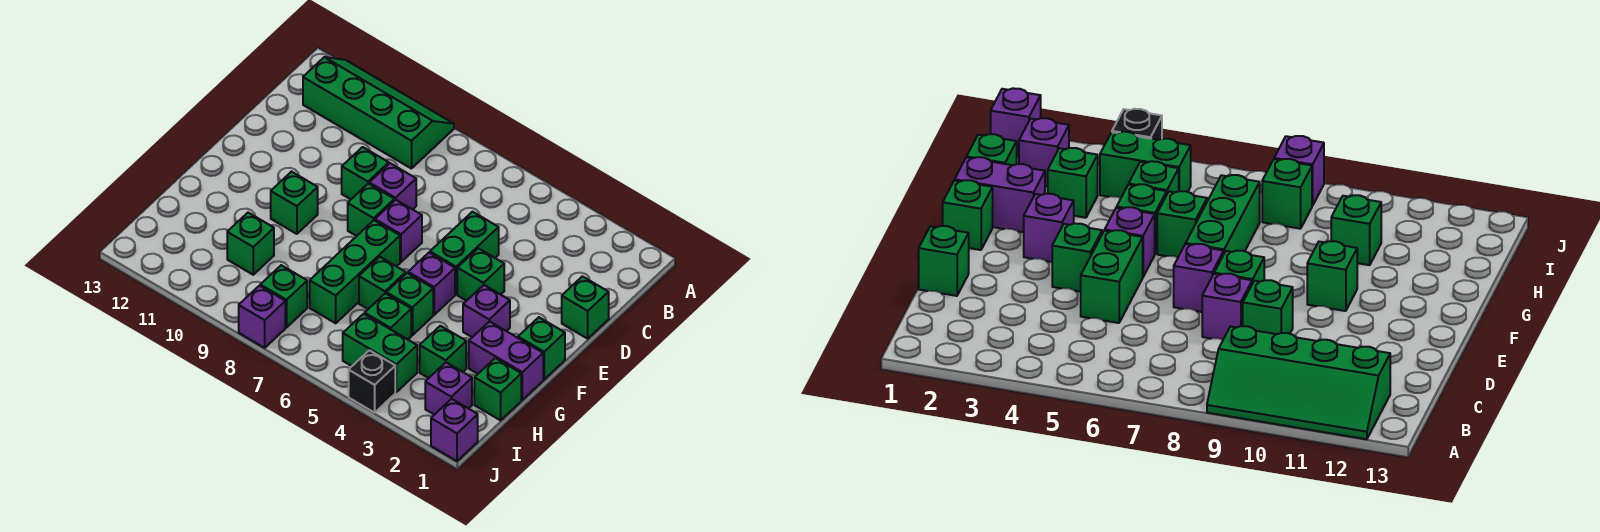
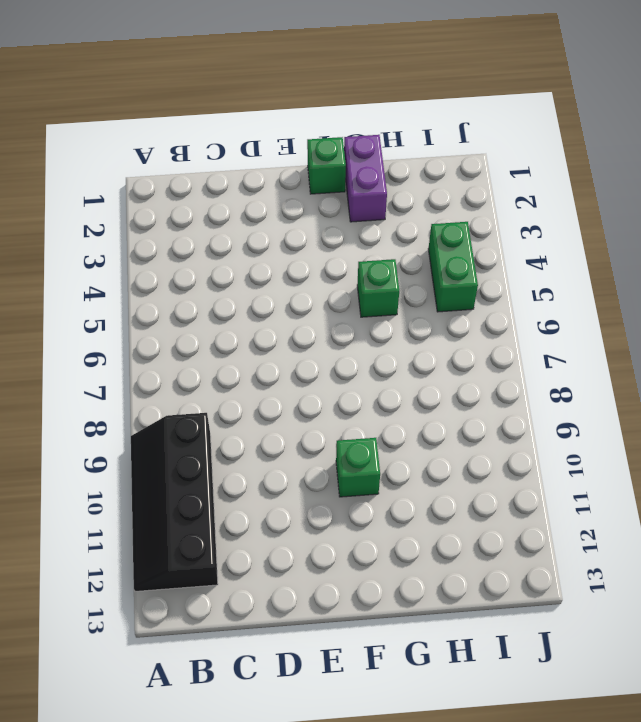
black slope A9:B12 level 1 top B -> green slope A9:B12 level 1 top B
none -> green brick D1 level 1
none -> green brick D5:E5 level 1
none -> purple brick D8 level 1

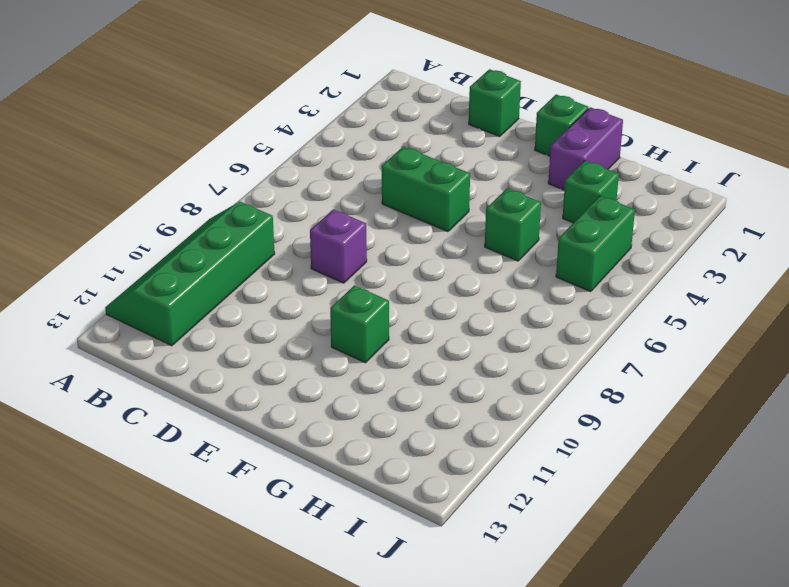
none -> green brick D9 level 1
none -> green brick E4 level 1
none -> purple brick E7 level 1

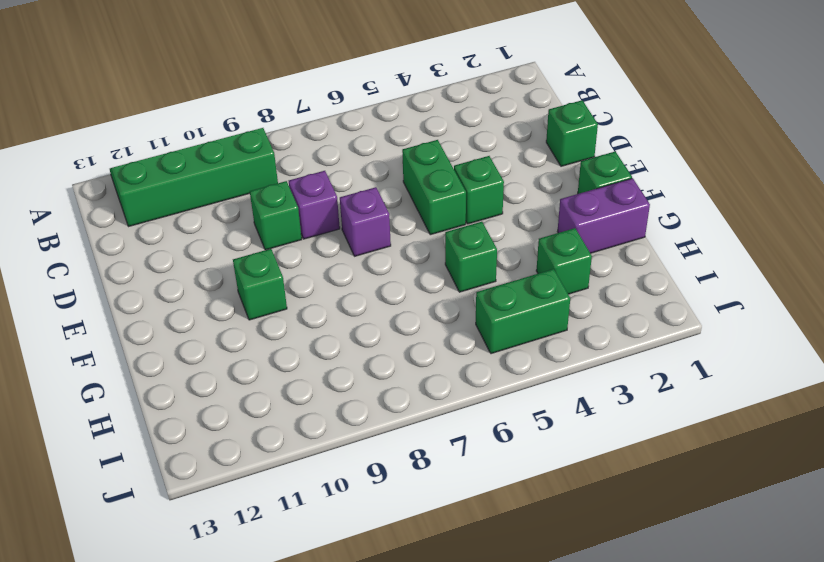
none -> green brick E8 level 1
none -> purple brick F3 level 1
none -> purple brick F5 level 1

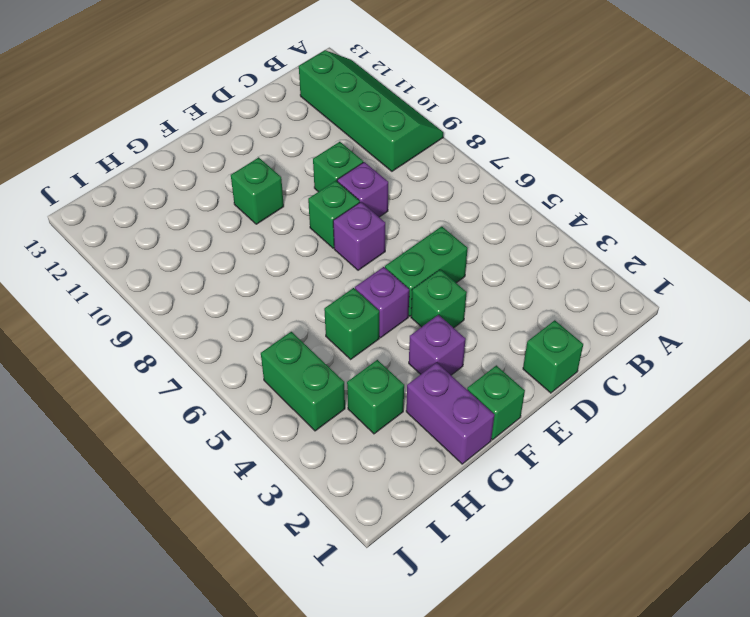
none -> green brick F7:H7 level 1
none -> green brick G6 level 1
none -> green brick H1 level 1

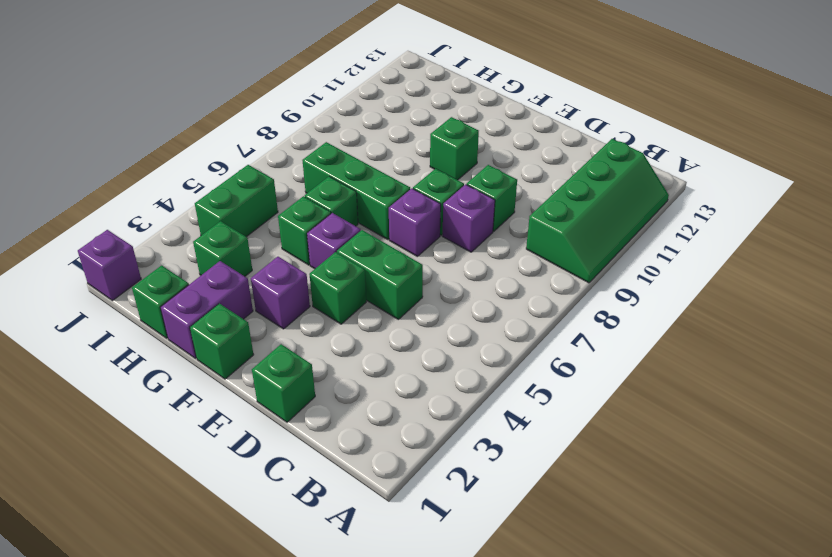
none -> green brick H5 level 1
none -> green brick H10 level 1
none -> purple brick I2 level 1

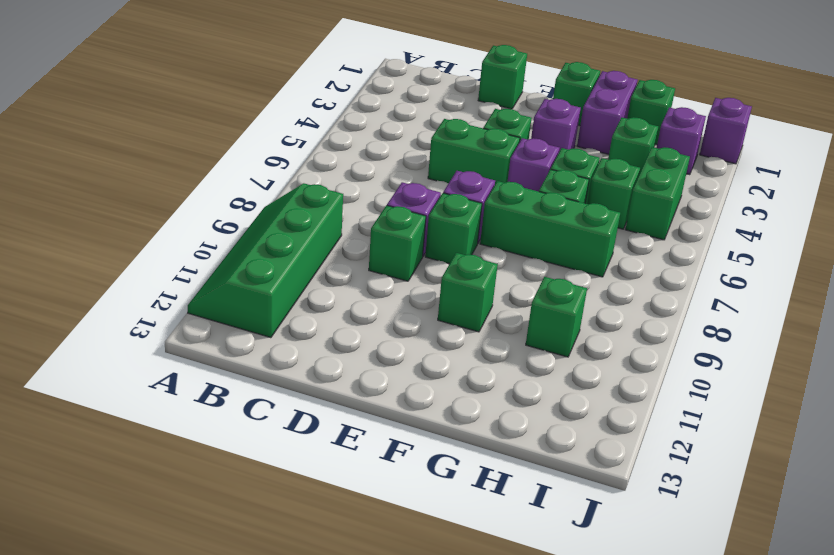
none -> green brick I8 level 1
none -> black brick J4 level 1
none -> purple brick J8 level 1

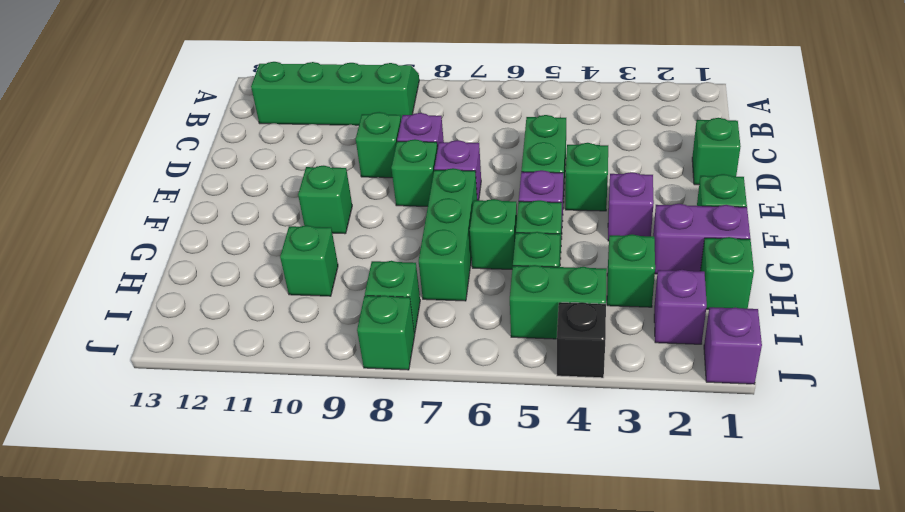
green brick J8 level 1 -> purple brick J8 level 1

